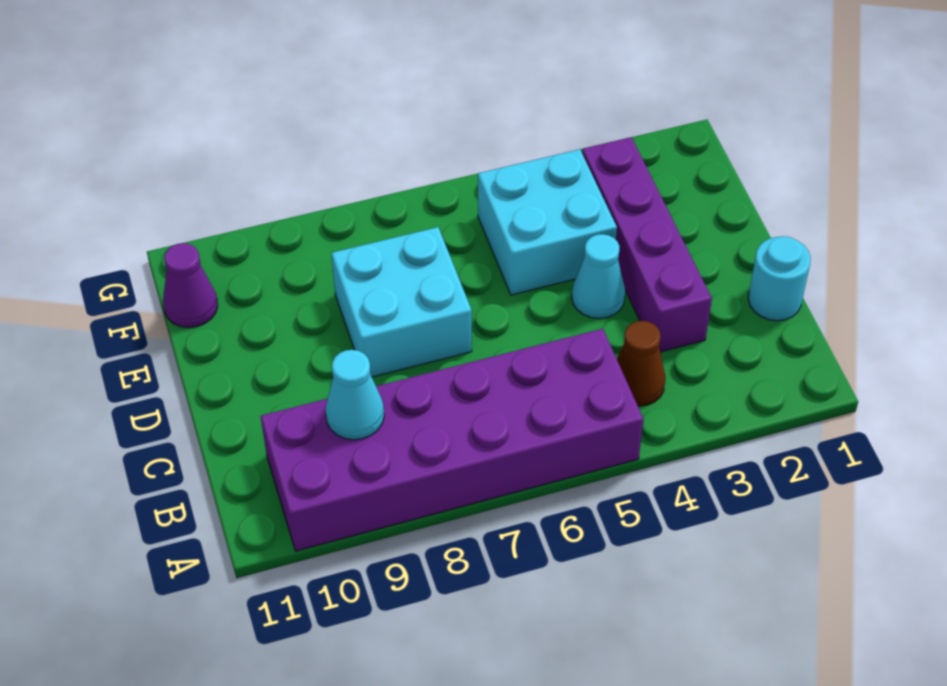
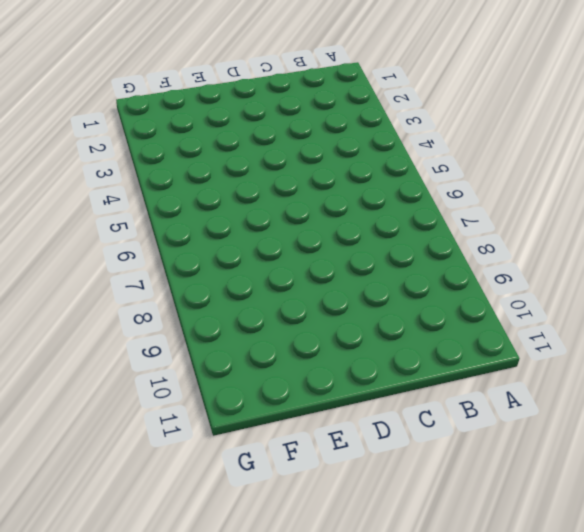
none -> purple brick A5:B10 level 1
none -> brown cone B4 level 1

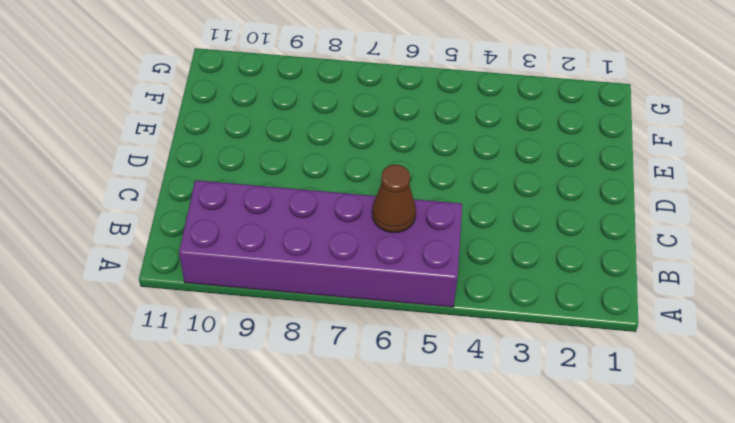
brown cone B6 level 2 -> brown cone B4 level 1
none -> cyan round brick C1 level 1
none -> purple brick C3:F3 level 1

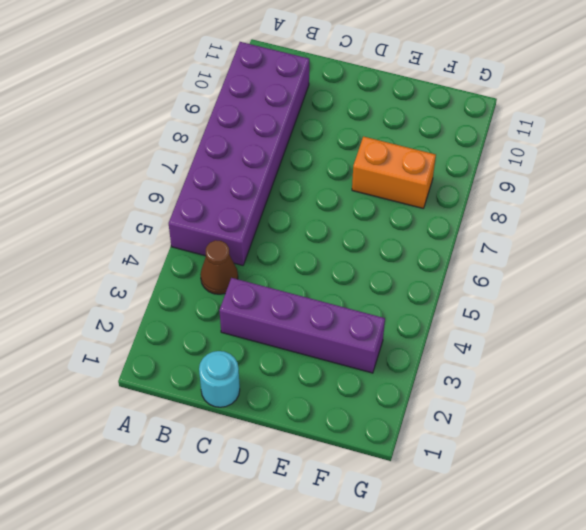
orange brick E8:F8 level 1 -> cyan brick D7:E8 level 1
none -> cyan cone D4 level 1
none -> cyan brick E4:F5 level 1

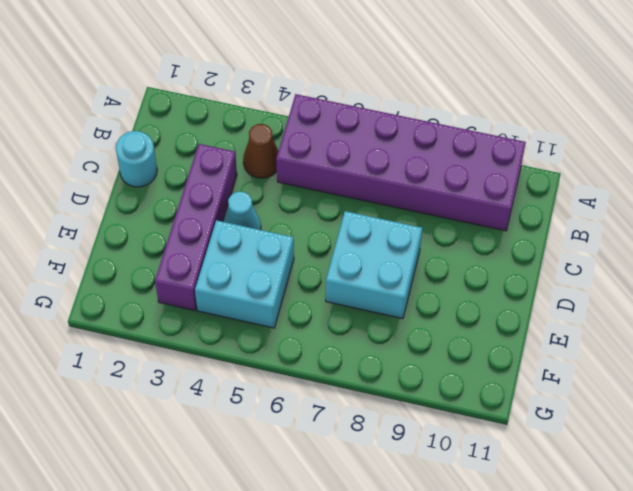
none -> purple cone F11 level 1
none -> cyan cone B9 level 2

